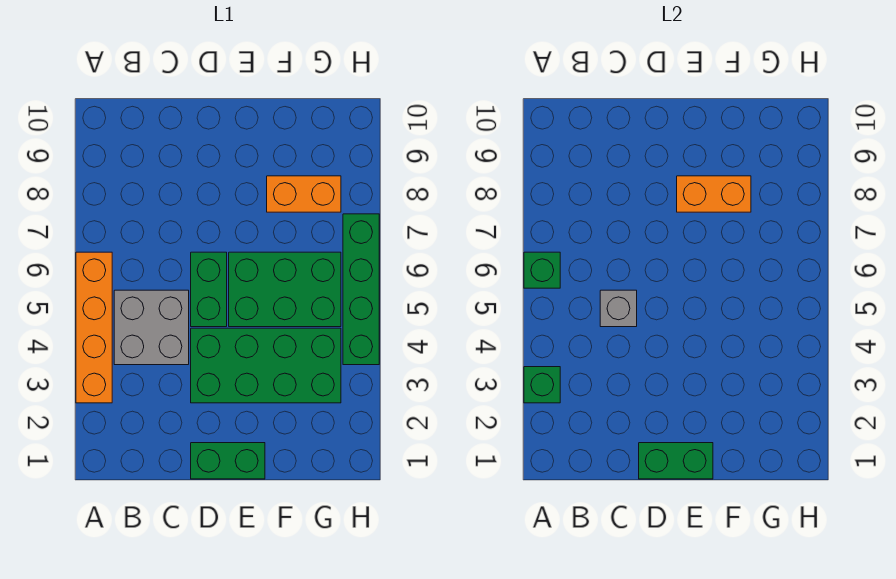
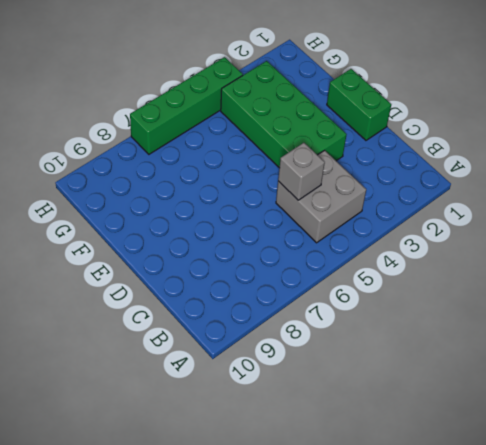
none -> orange brick A3:A6 level 1
none -> green brick D5:D6 level 1
none -> green brick E5:G6 level 1

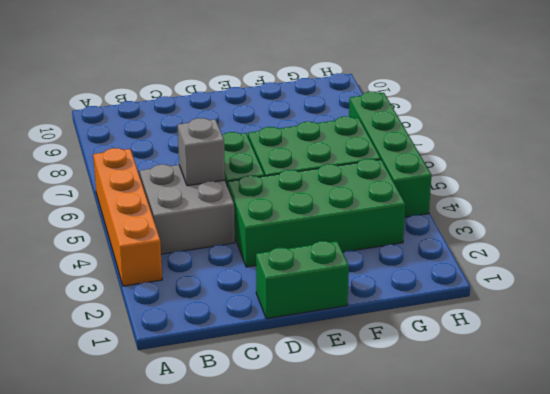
none -> orange brick F8:G8 level 1
none -> green brick A3 level 2
none -> green brick A6 level 2

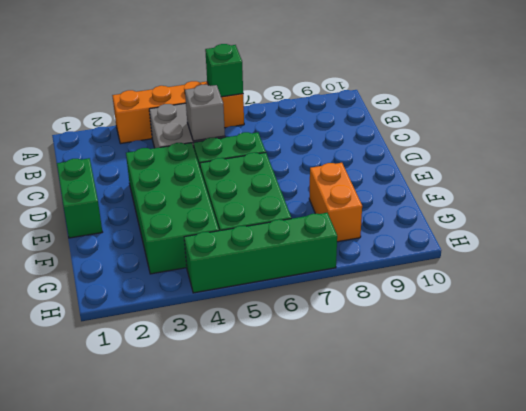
none -> green brick A3 level 2
none -> green brick D1:E1 level 2
none -> orange brick E8:F8 level 2

